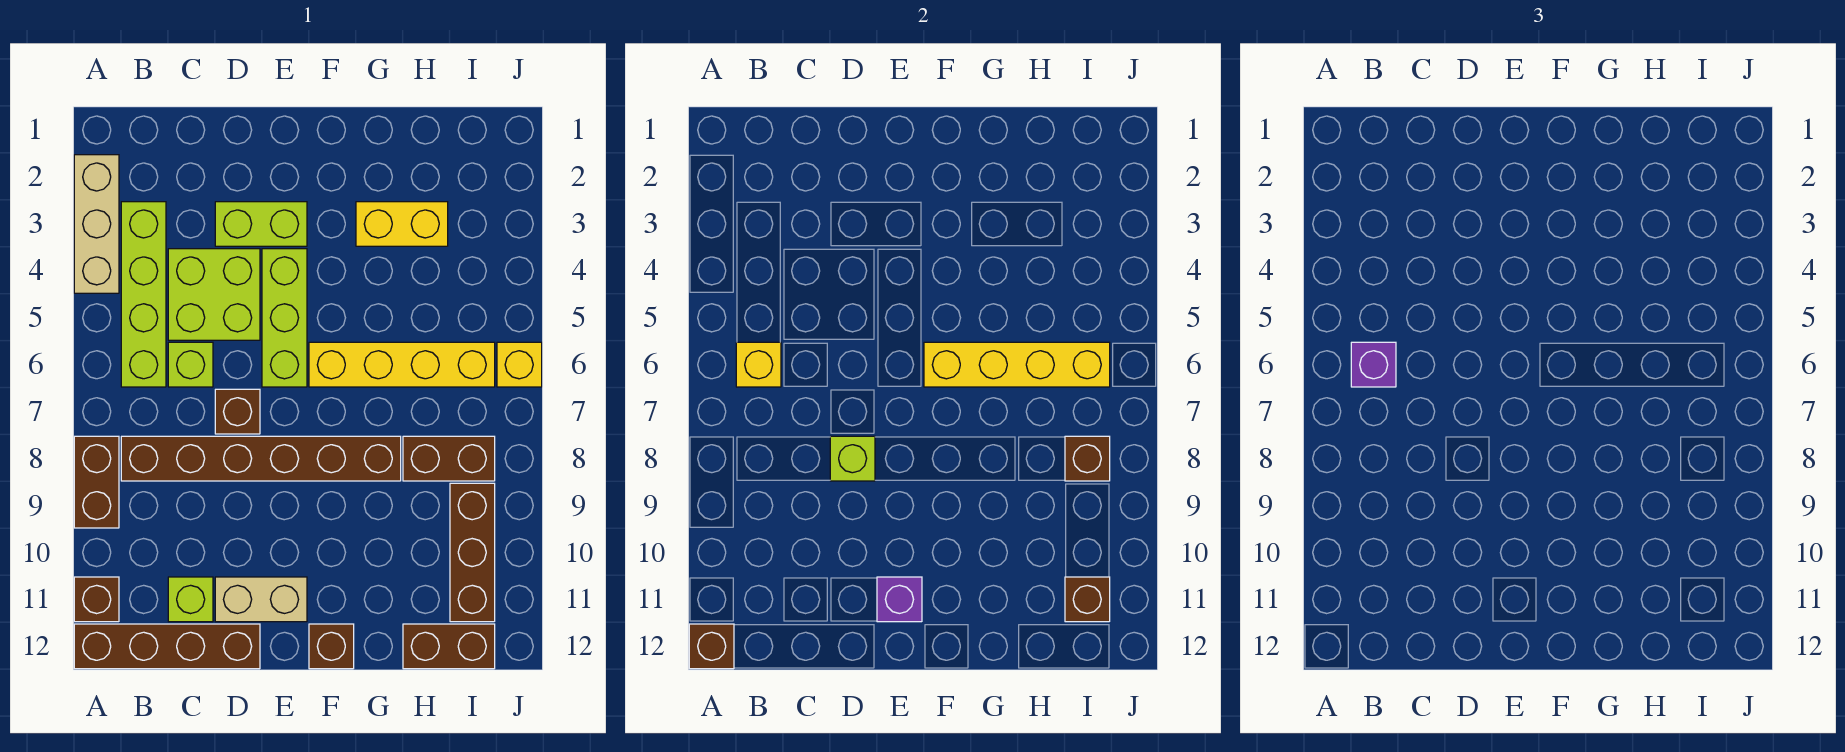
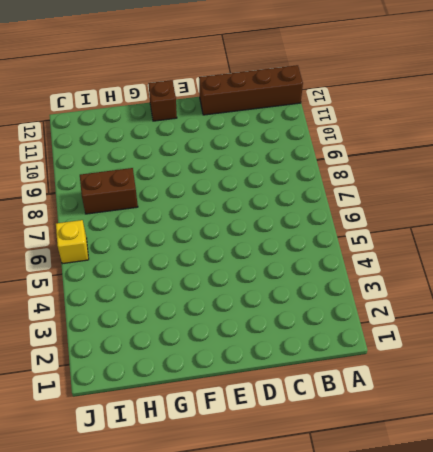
none -> tan brick A2:A4 level 1
none -> brown brick A8:A9 level 1
none -> brown brick A11 level 1

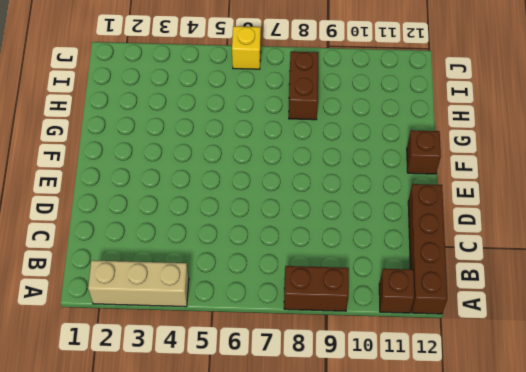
none -> lime brick B3:B6 level 1
none -> brown brick B8:G8 level 1
none -> lime brick C4:D5 level 1

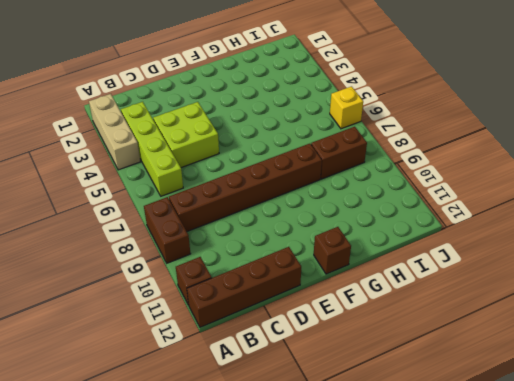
none -> lime brick C6 level 1
none -> lime brick C11 level 1
none -> lime brick D3:E3 level 1

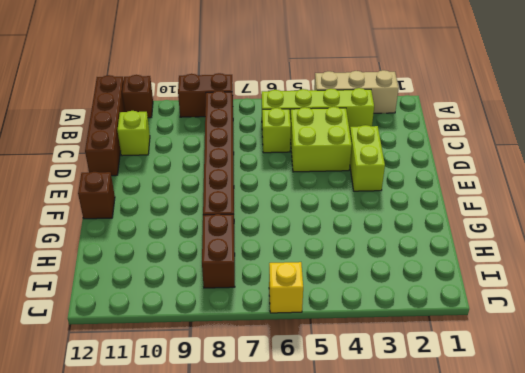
none -> brown brick D7 level 1
none -> tan brick D11:E11 level 1
none -> lime brick E4:E6 level 1

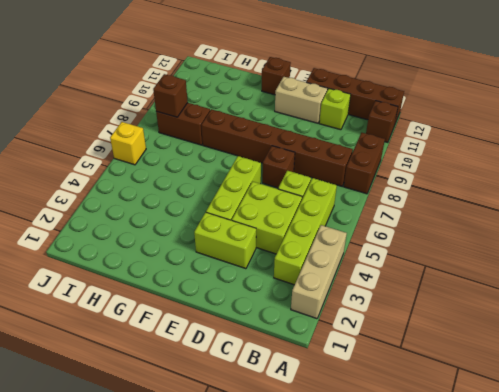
none -> yellow brick F6:I6 level 1
none -> yellow brick G3:H3 level 1
none -> brown brick H12:I12 level 1

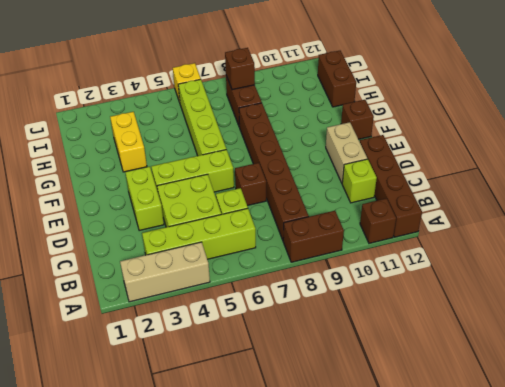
lime brick F6:I6 level 1 -> yellow brick F6:I6 level 1
none -> brown brick I9:I11 level 1
none -> brown brick A12 level 2
none -> yellow brick B6 level 2

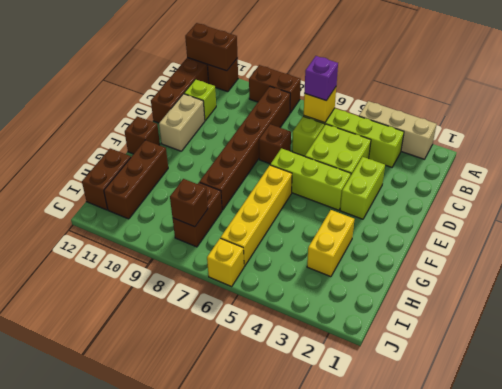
brown brick A11:A12 level 2 -> brown brick A12 level 2
brown brick G11:I11 level 1 -> brown brick I9:I11 level 1
none -> lime brick D8 level 2
none -> purple brick E11 level 2
none -> yellow brick F6:I6 level 2

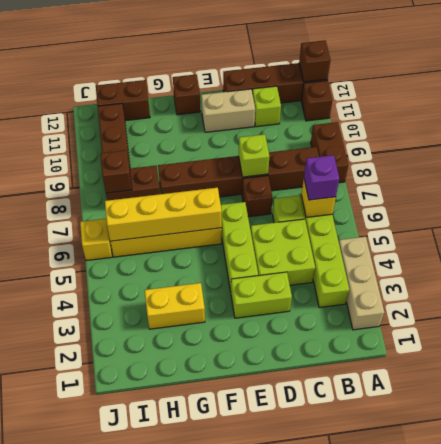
none -> purple brick E11 level 2
none -> brown brick I11 level 2

